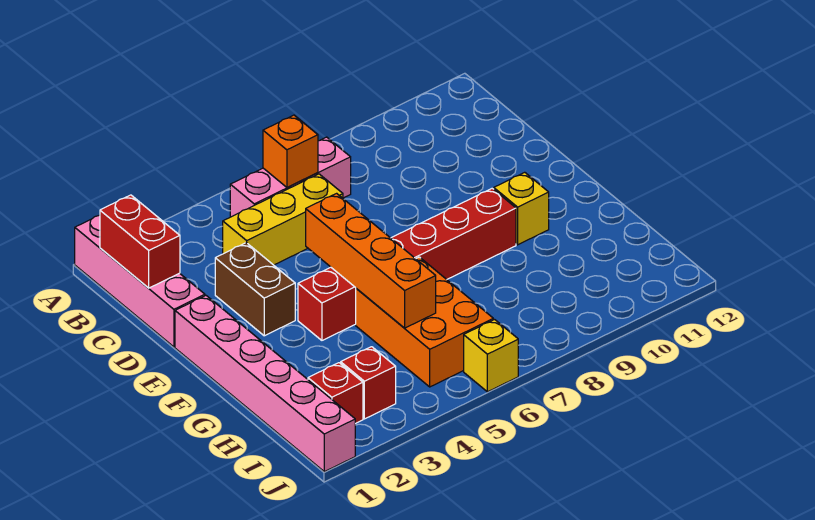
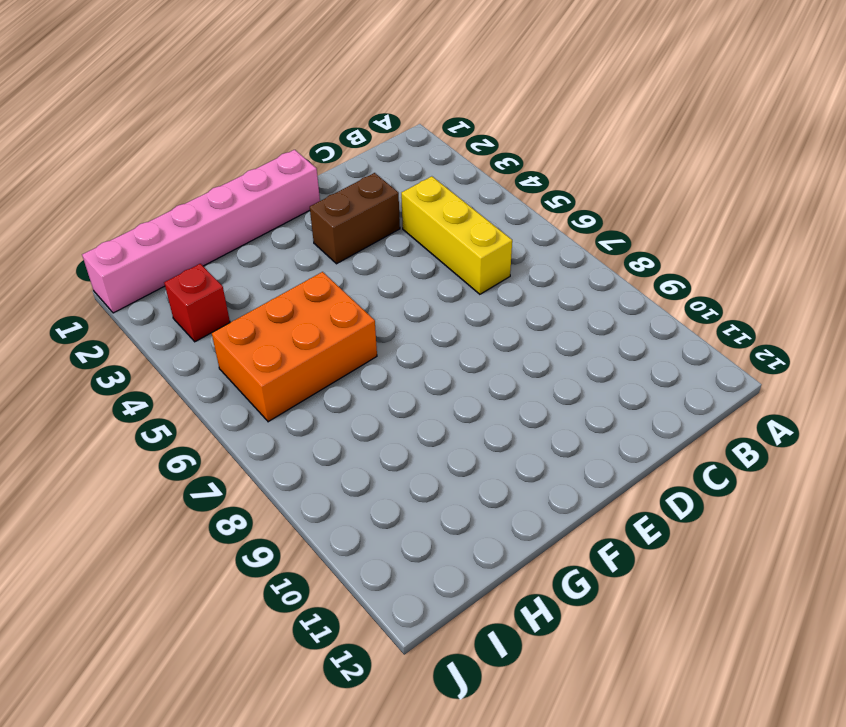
none -> pink brick A1:D1 level 1
none -> pink brick B5:B7 level 1
none -> red brick F4:F9 level 1

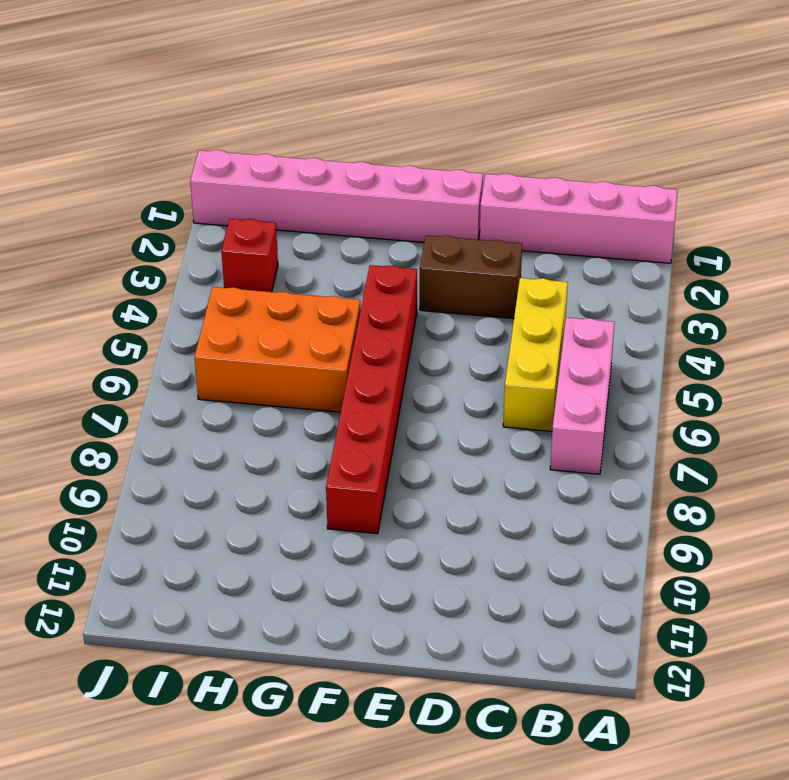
none -> yellow brick F10 level 1
none -> red brick I2 level 1
none -> yellow brick J6 level 1

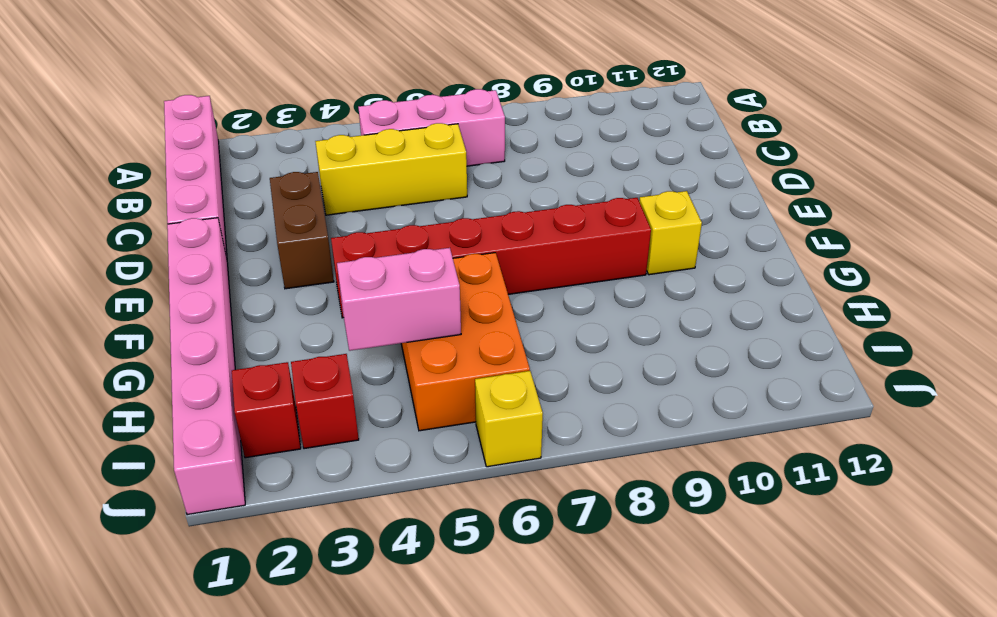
pink brick H4:H5 level 2 -> orange brick E5:H5 level 2
none -> red brick B1:C1 level 2
none -> orange brick B6 level 2

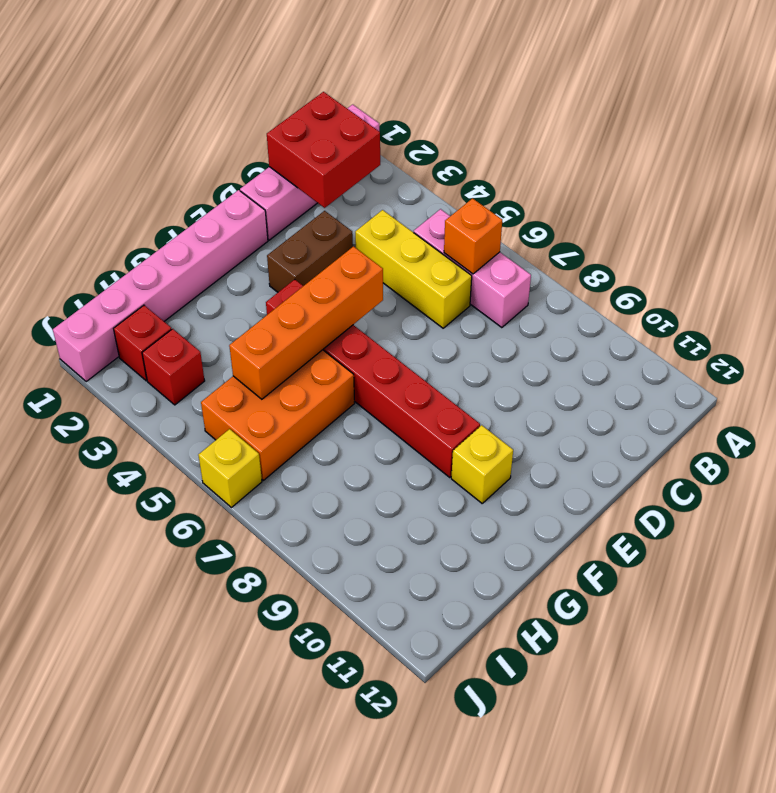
red brick B1:C2 level 2 -> red brick B1:C1 level 2

